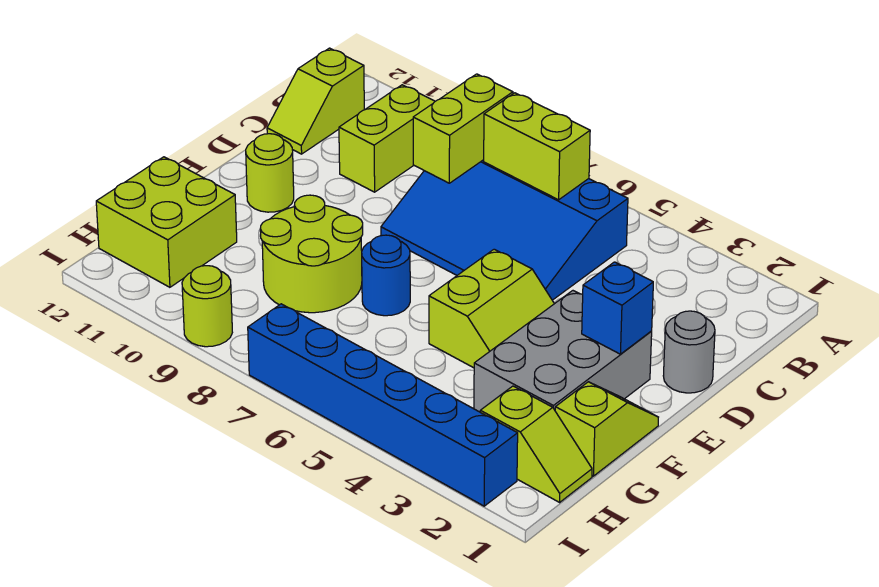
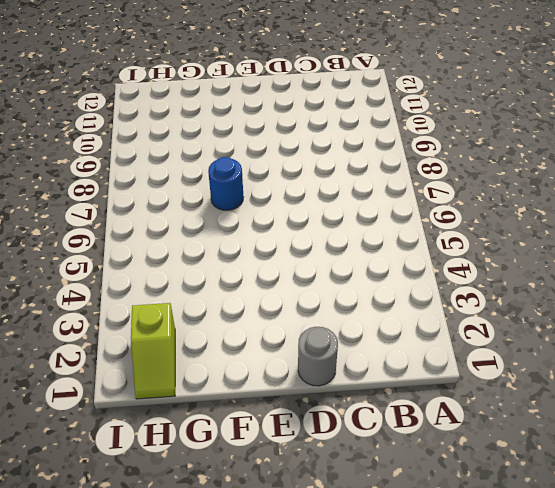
none -> blue slope B5:D8 level 1 top B
none -> lime brick B10:C10 level 1
none -> lime slope B12:C12 level 1 top B

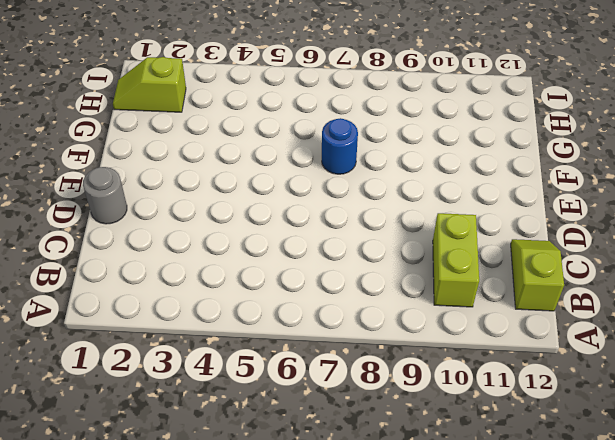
none -> blue slope B5:D8 level 1 top B
none -> grey brick E2:G3 level 1
none -> lime slope E4:F5 level 1 top 5

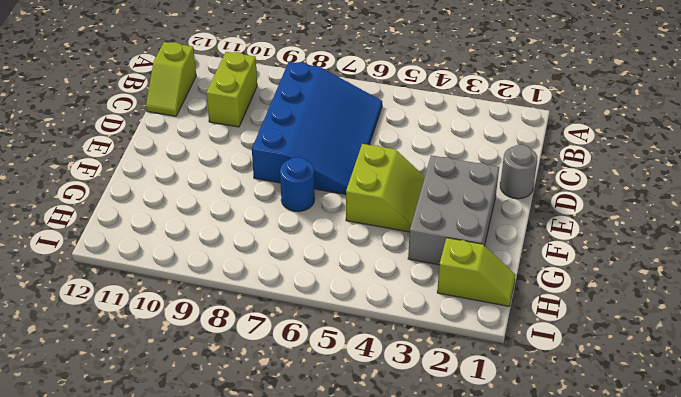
blue slope B6:E8 level 1 top 8 -> blue slope B5:D8 level 1 top B
none -> lime round brick E11 level 1
none -> lime slope F1:G1 level 1 top G
none -> lime round brick F8:G9 level 1

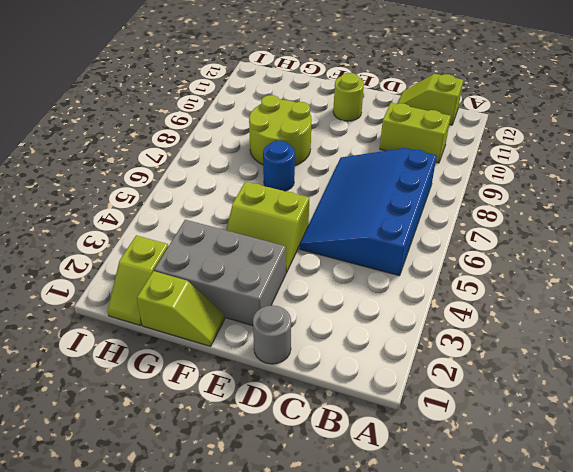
none -> lime brick G11:H12 level 1
none -> blue brick I2:I7 level 1
none -> lime round brick I9 level 1

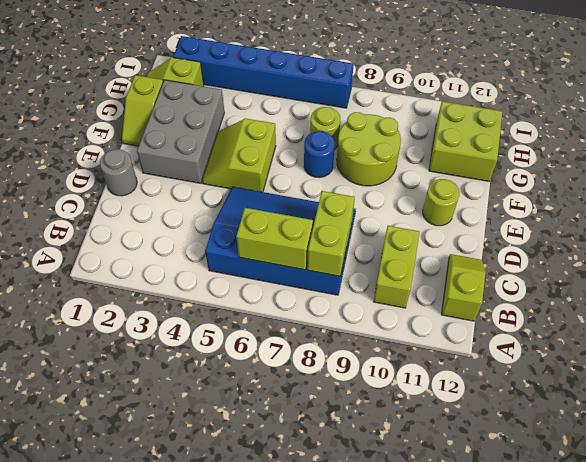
lime round brick G7 level 1 -> lime round brick I9 level 1
none -> blue brick E2 level 2

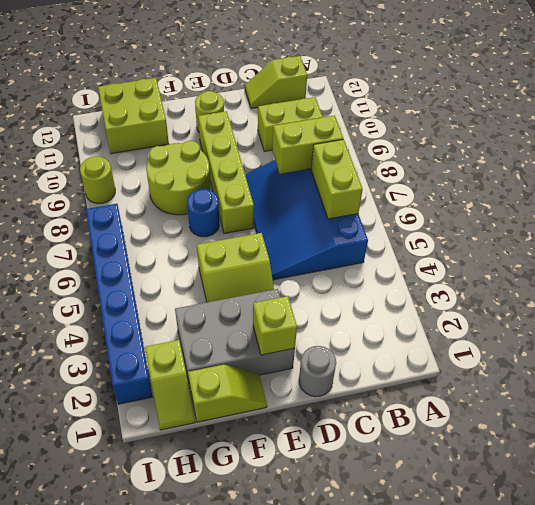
lime brick E2 level 2 -> blue brick E2 level 2
lime brick E7:E10 level 1 -> none

